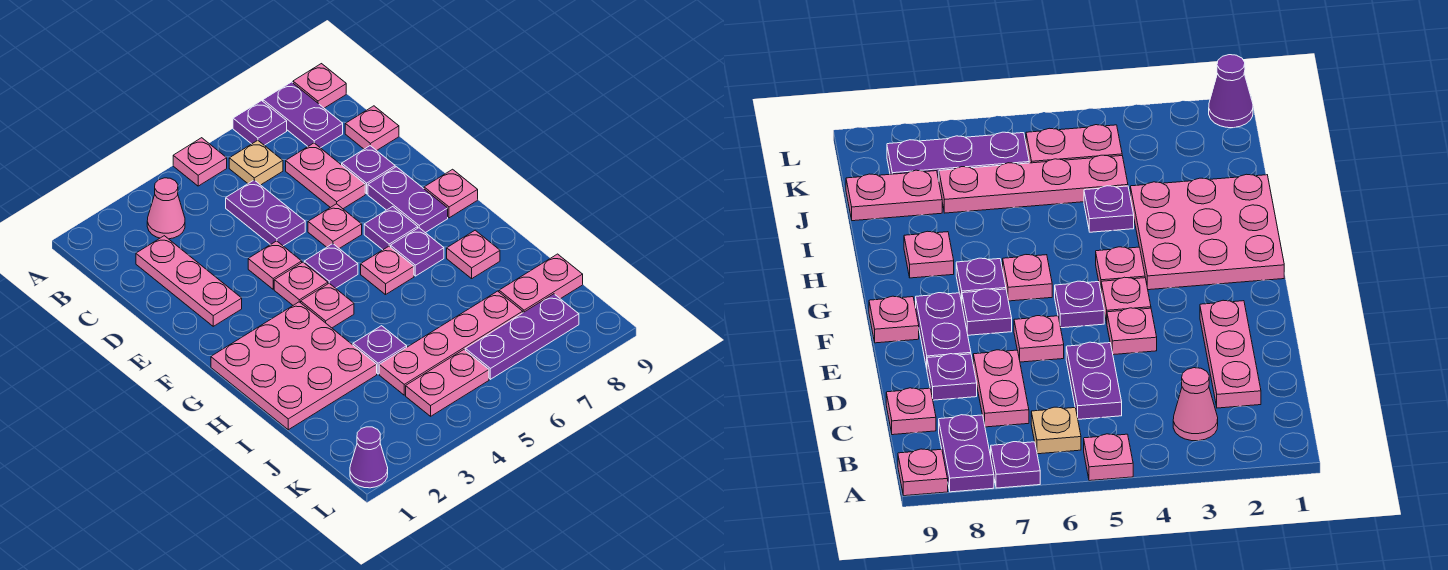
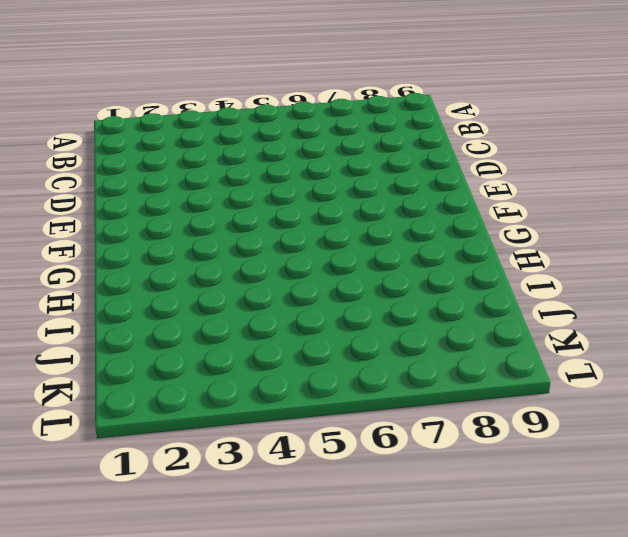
none -> pink plate A5 level 1
none -> purple plate A7 level 1
none -> purple plate A8:B8 level 1

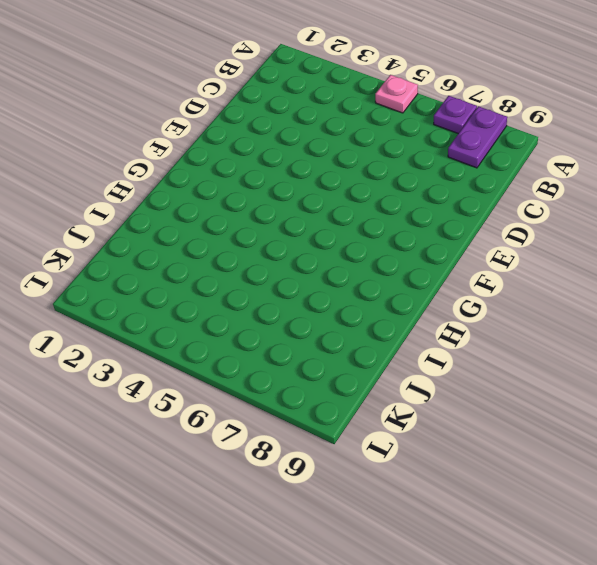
none -> pink plate A9 level 1
none -> pink cone B3 level 1
none -> tan plate B6 level 1

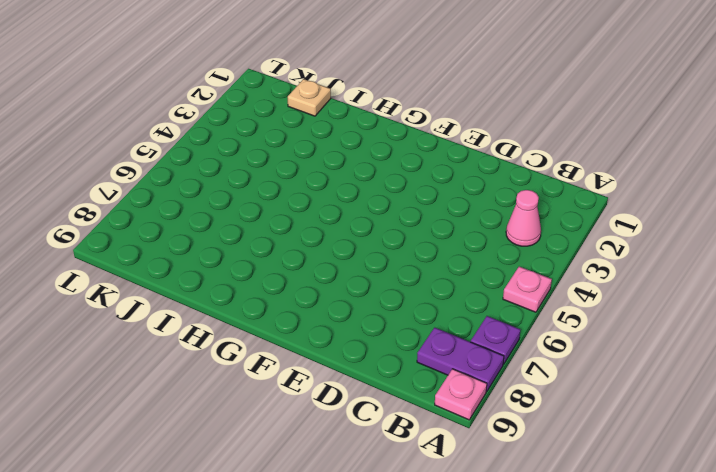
tan plate J1 level 1 -> tan plate B6 level 1
none -> pink plate C2:E2 level 1
none -> purple plate C5:D5 level 1
none -> pink plate C7:D7 level 1

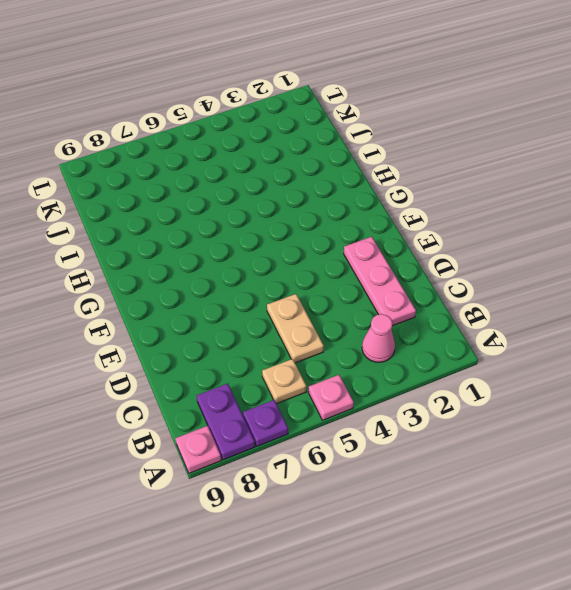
tan plate C5:D5 level 1 -> purple plate C5:D5 level 1
none -> pink plate C7:D7 level 1
none -> pink plate C9 level 1
none -> purple plate D8 level 1

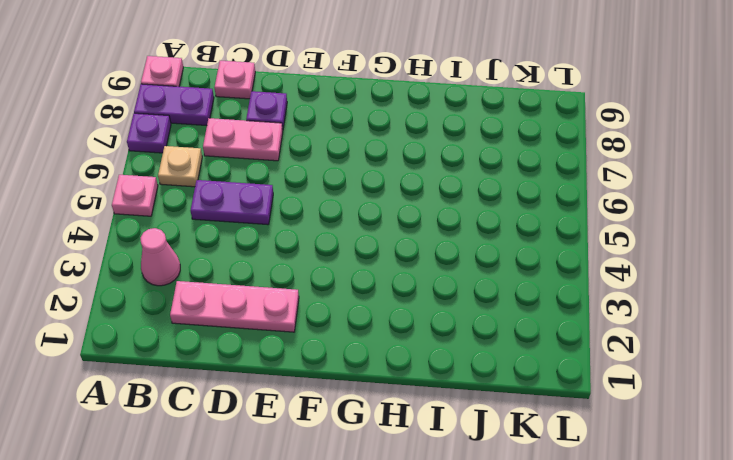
none -> pink plate E4 level 1
none -> pink plate E6 level 1
none -> purple plate E8:F8 level 1

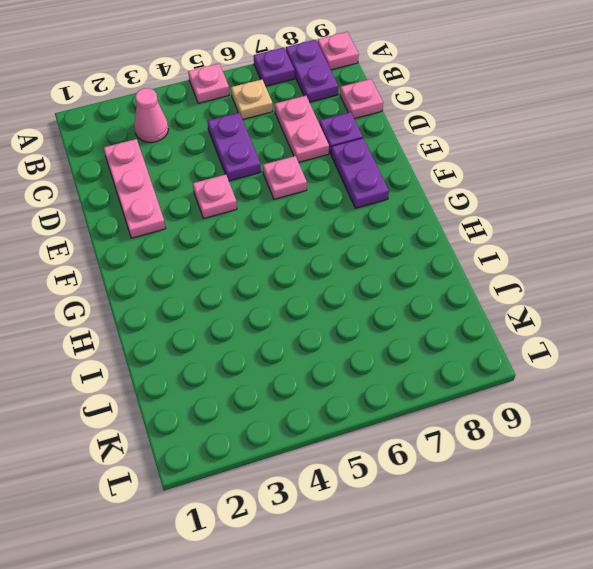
none -> pink plate F4 level 1
none -> purple plate F5 level 1
none -> purple plate F7 level 1

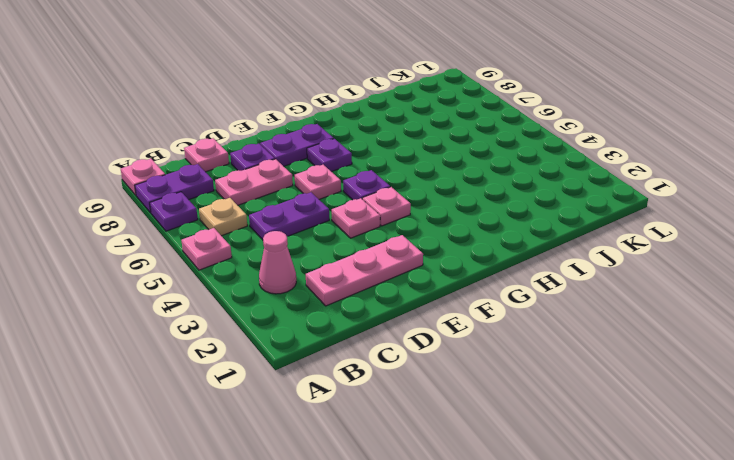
none -> pink plate F9 level 1
none -> pink plate G1:I3 level 1
none -> pink plate G4 level 1

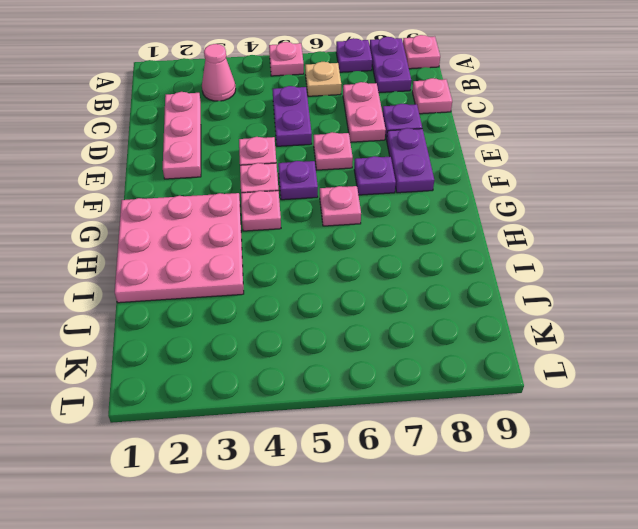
none -> pink plate F9 level 1
none -> purple plate G7 level 1
none -> pink plate H8 level 1

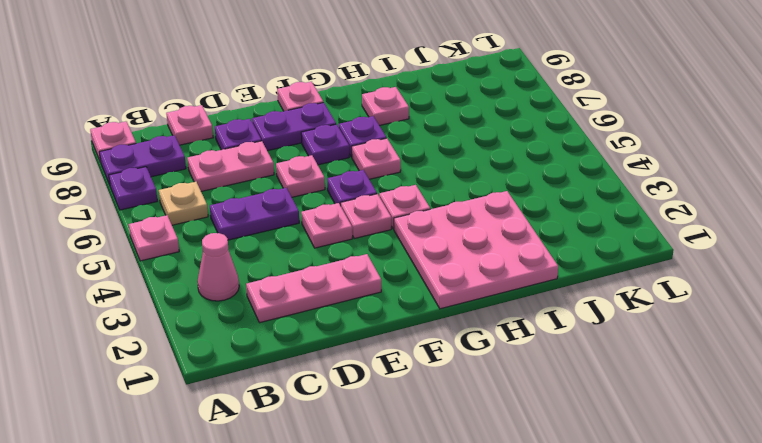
none -> purple plate I4 level 1
none -> pink plate J4:J7 level 1
none -> pink plate J8:J9 level 1

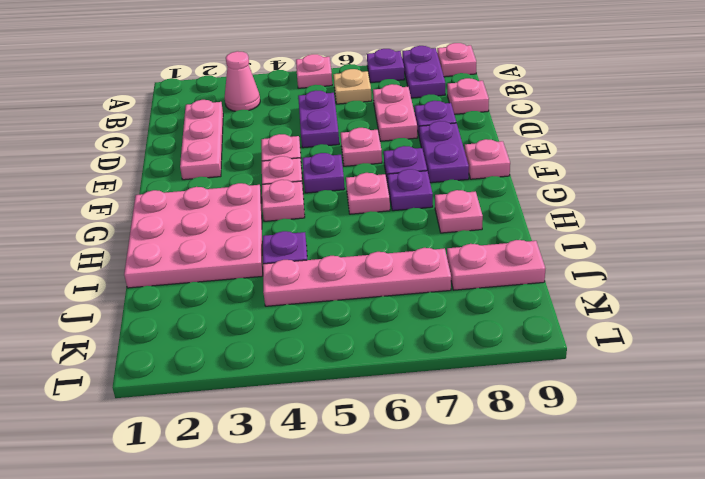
none -> pink plate K4:K5 level 1
none -> purple plate K6:K8 level 1
none -> purple cone L1 level 1

